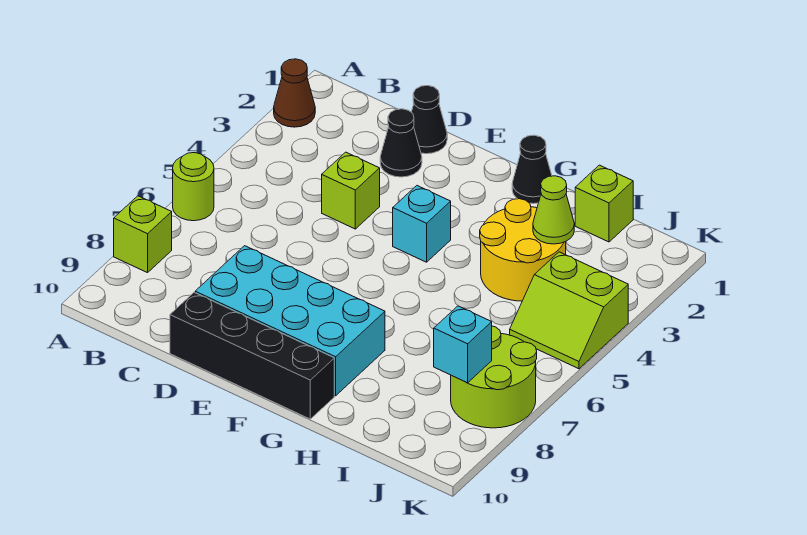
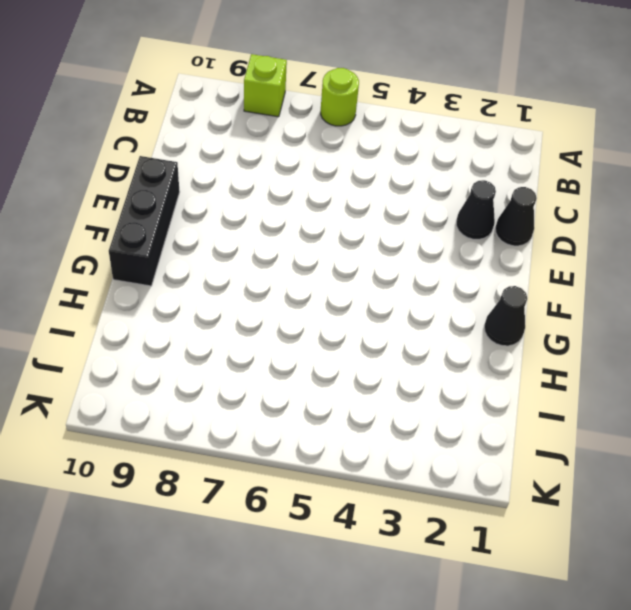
black brick E10:G10 level 1 -> black brick D10:G10 level 1
none -> brown cone A2 level 1
none -> lime brick D4 level 1
none -> cyan brick D8:G9 level 1

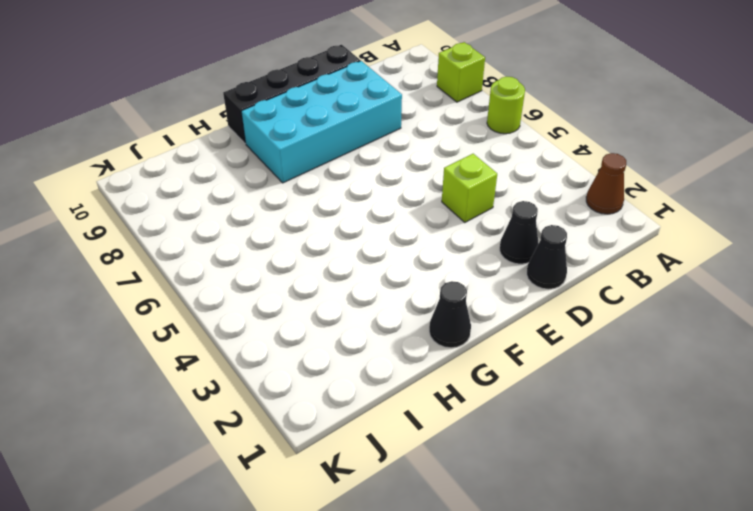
none -> cyan brick F4 level 1
none -> yellow round brick H3:I4 level 1
none -> lime brick I1 level 1

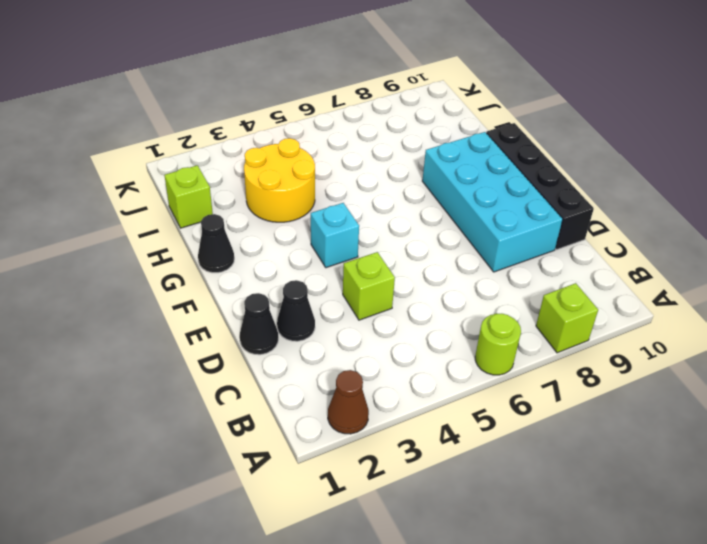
none -> lime slope J4:K5 level 1 top 4
none -> lime round brick J7:K8 level 1
none -> lime cone I3 level 2

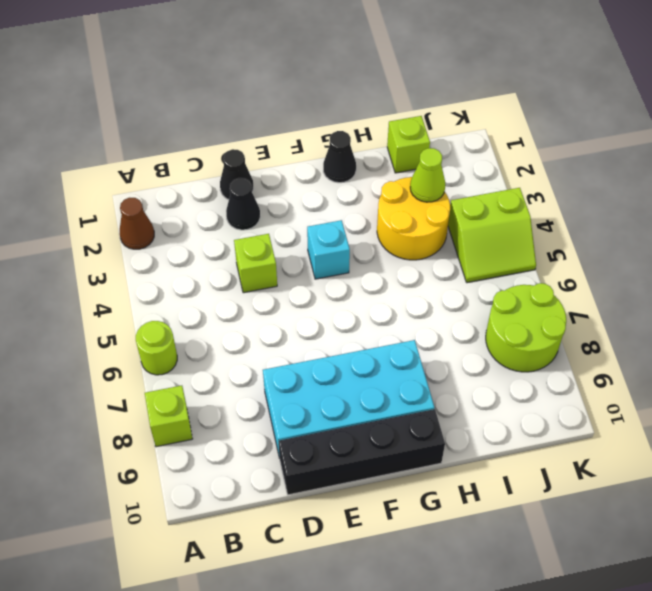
none -> cyan brick J8 level 2

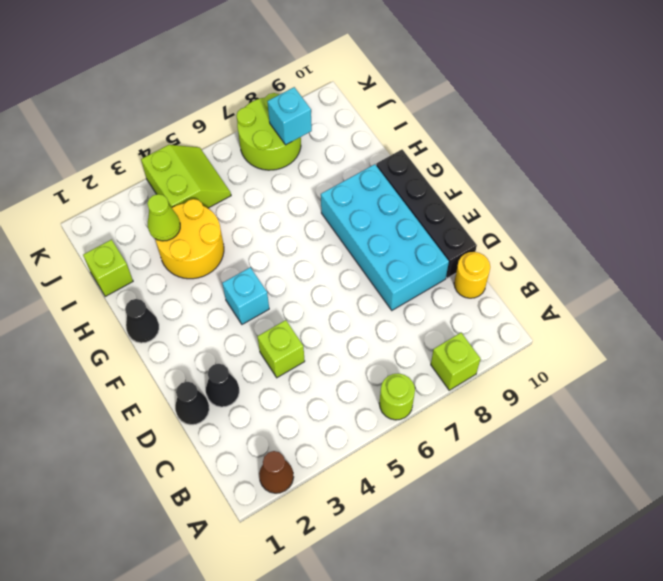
yellow round brick C10 level 1 -> none

